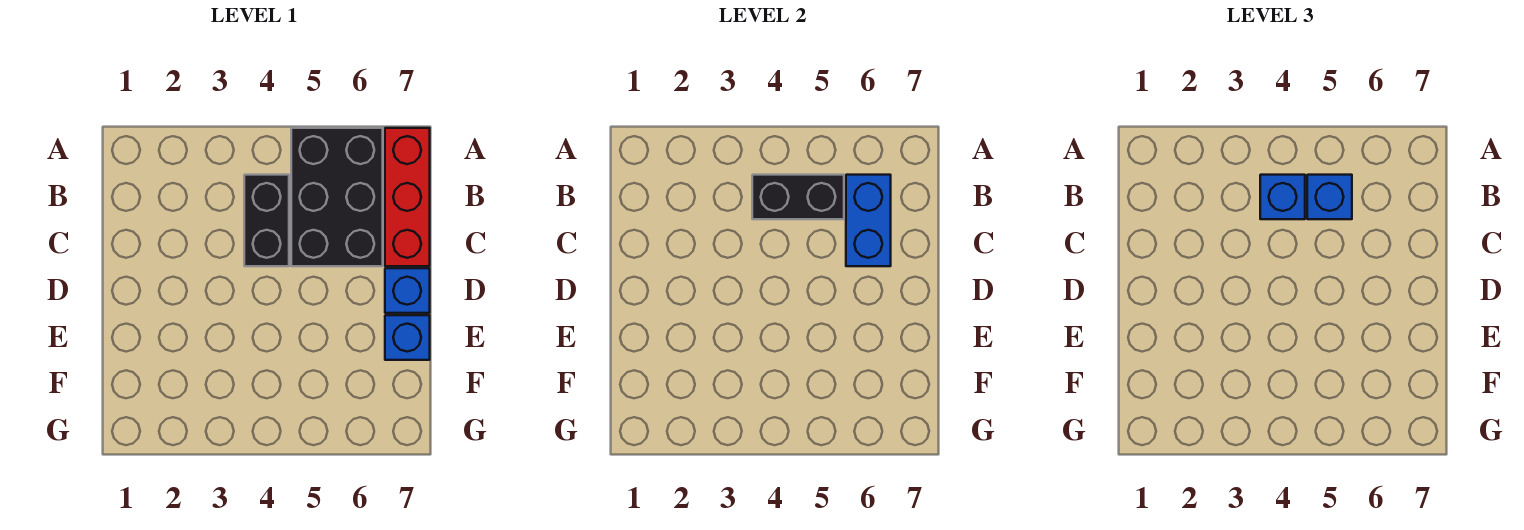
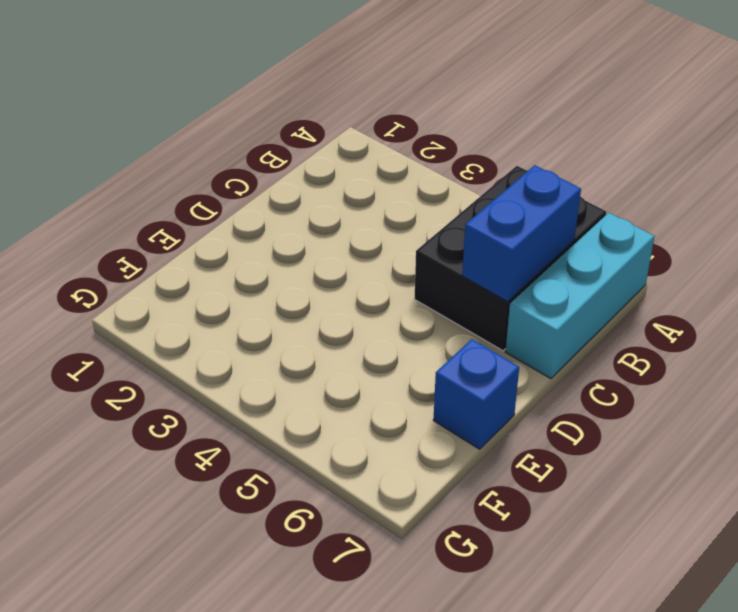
cyan brick A7:C7 level 1 -> red brick A7:C7 level 1
none -> black brick B4:C4 level 1
none -> blue brick D7 level 1

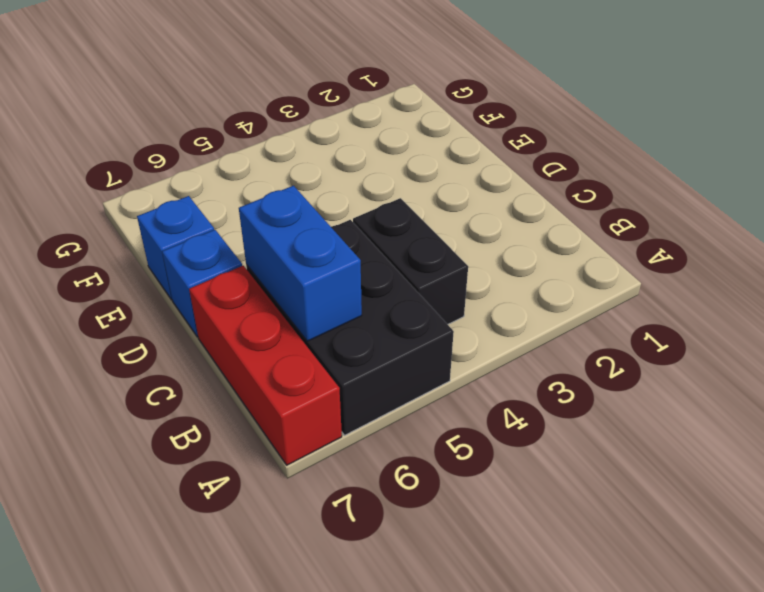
none -> black brick B4:B5 level 2
none -> blue brick B4 level 3

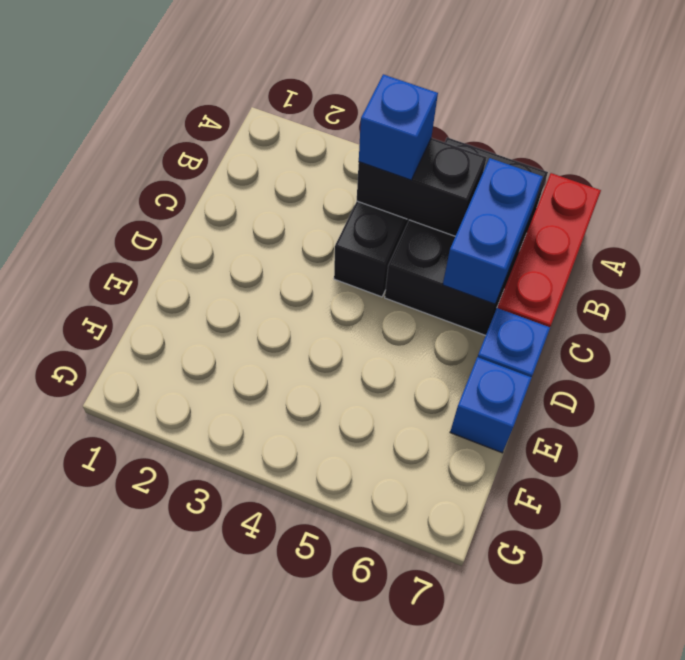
none -> blue brick B5 level 3

